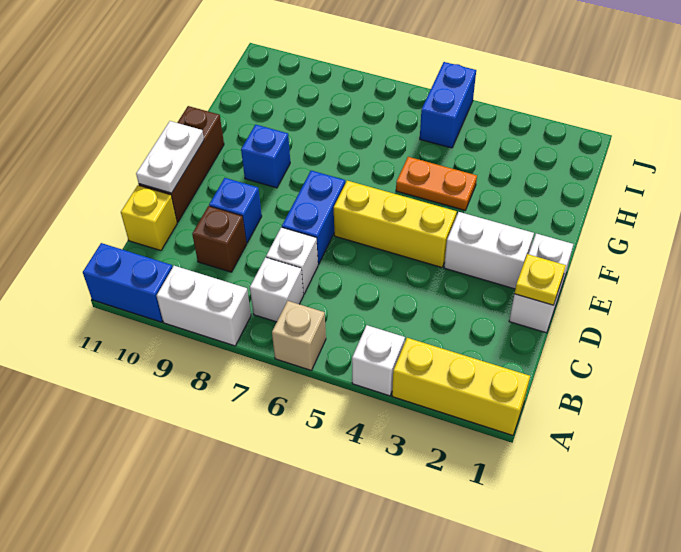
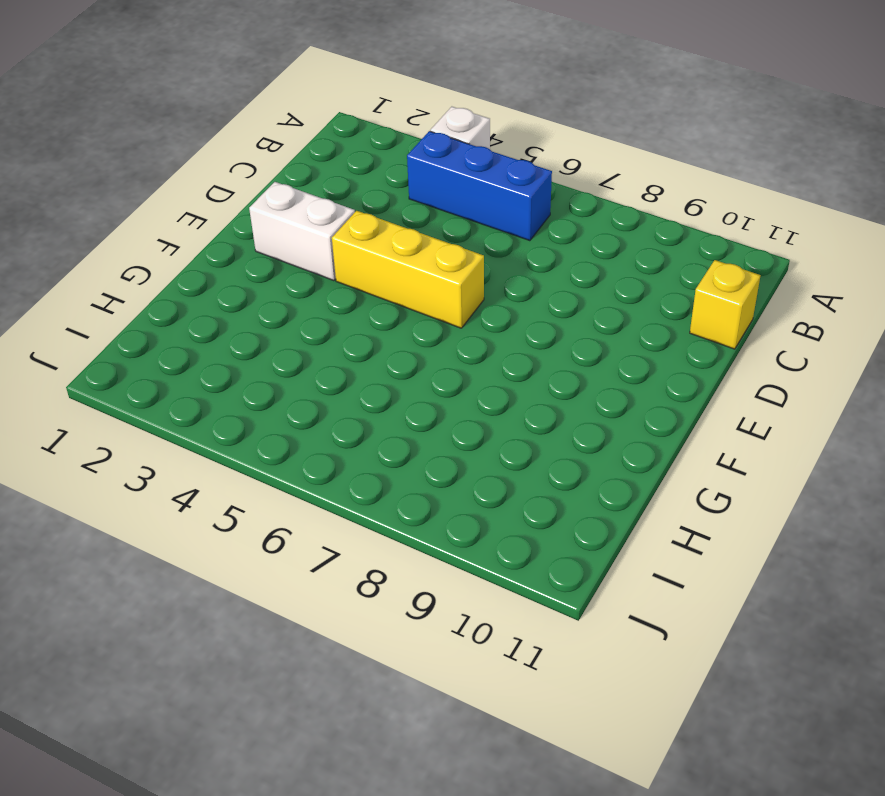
blue brick B4:B6 level 1 -> none
none -> yellow brick A1:A3 level 1
none -> tan brick A6 level 1
none -> white brick A8:A9 level 1

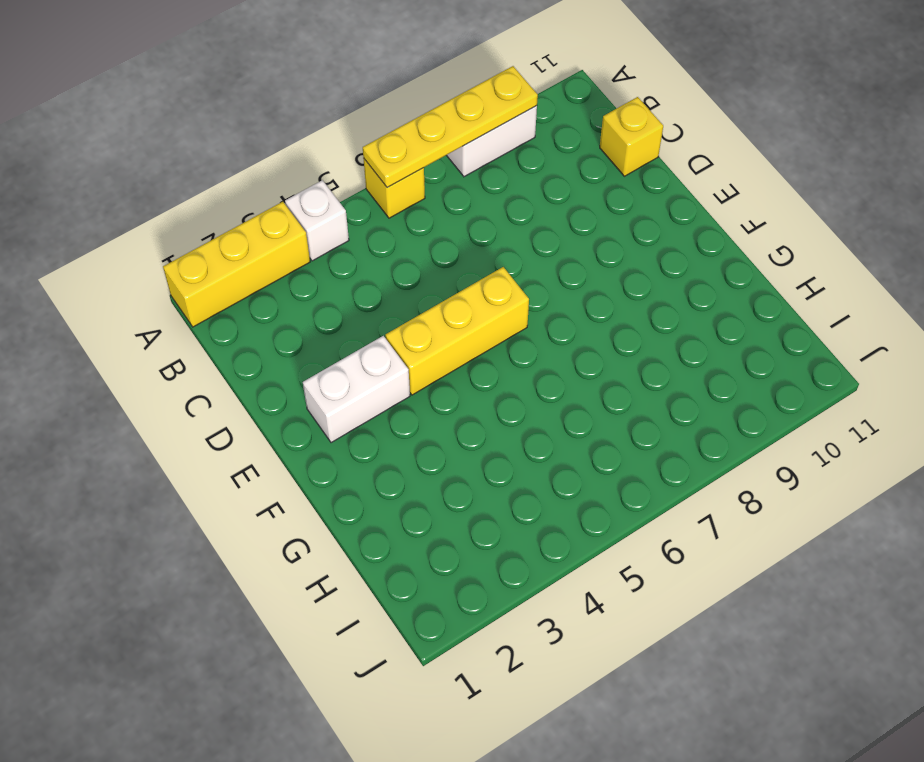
yellow brick A6 level 1 -> tan brick A6 level 1
yellow plate A6:A9 level 2 -> none
none -> blue brick A10:A11 level 1
none -> white brick B7 level 1
none -> white brick C7 level 1

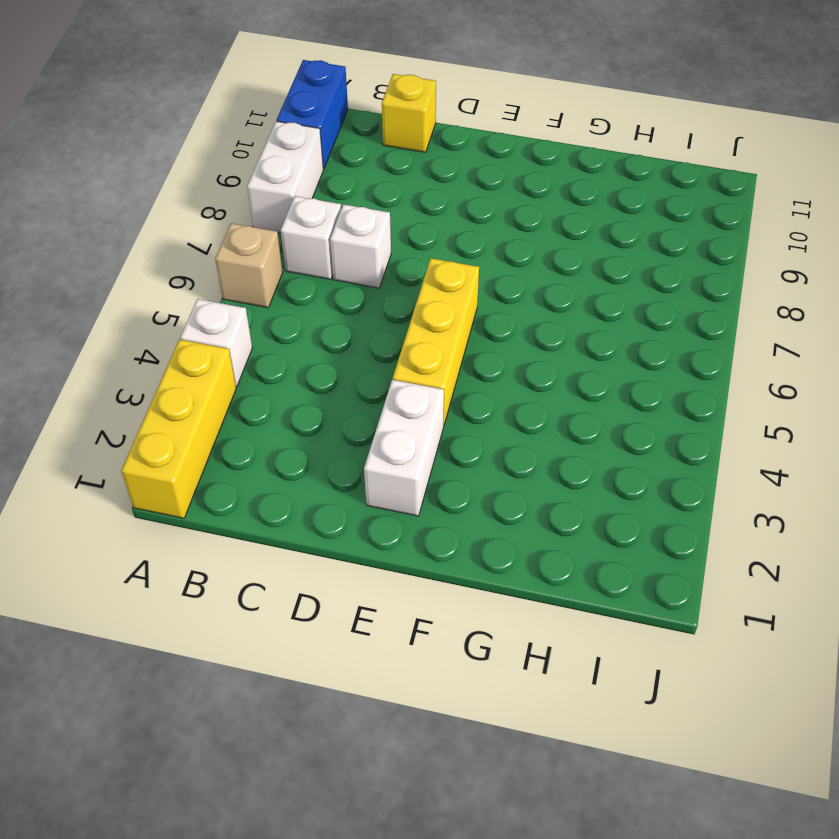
none -> brown brick C9 level 1
none -> white brick D1:E1 level 1
none -> blue brick D7:E7 level 1

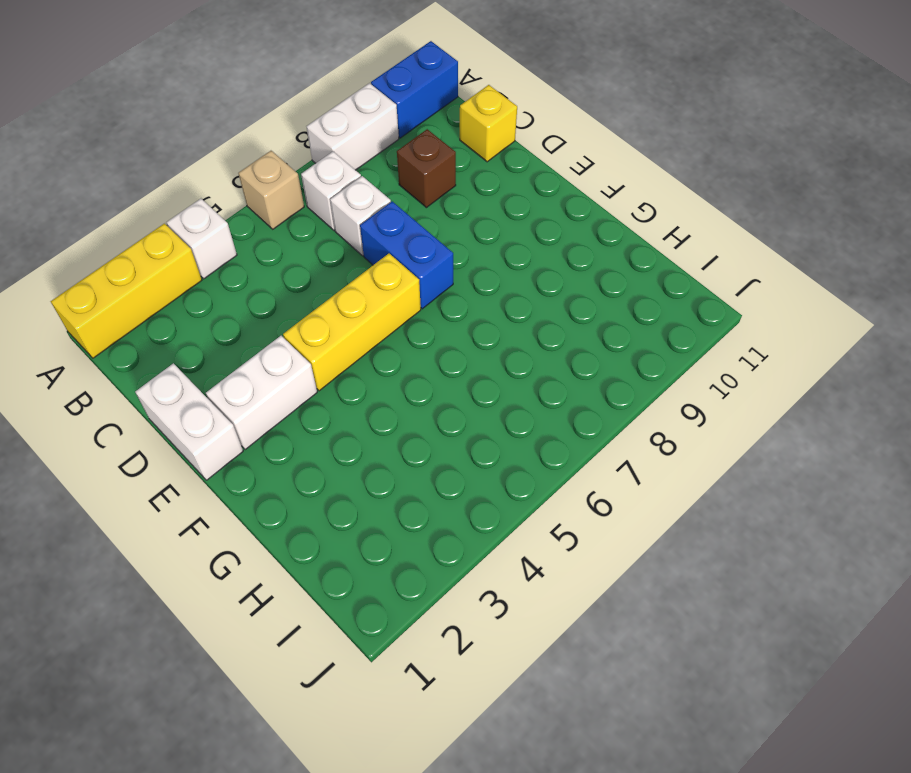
none -> blue brick D9 level 1
none -> brown brick D11:F11 level 1
none -> blue brick F9 level 1

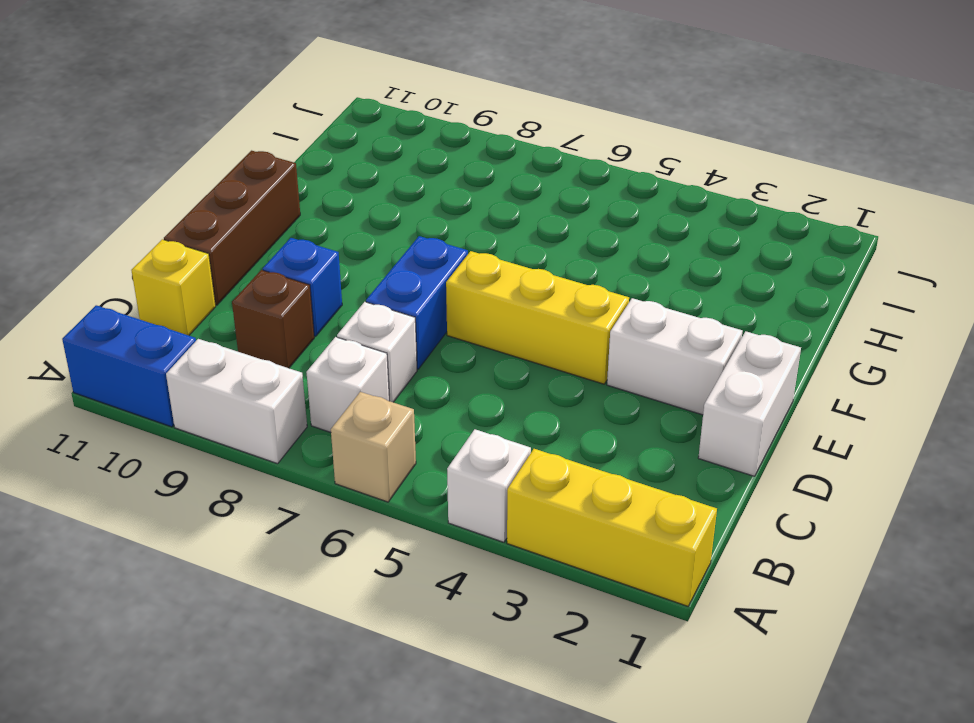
none -> blue brick F9 level 1
none -> orange plate G4:G5 level 1
none -> blue brick I5:J5 level 1

